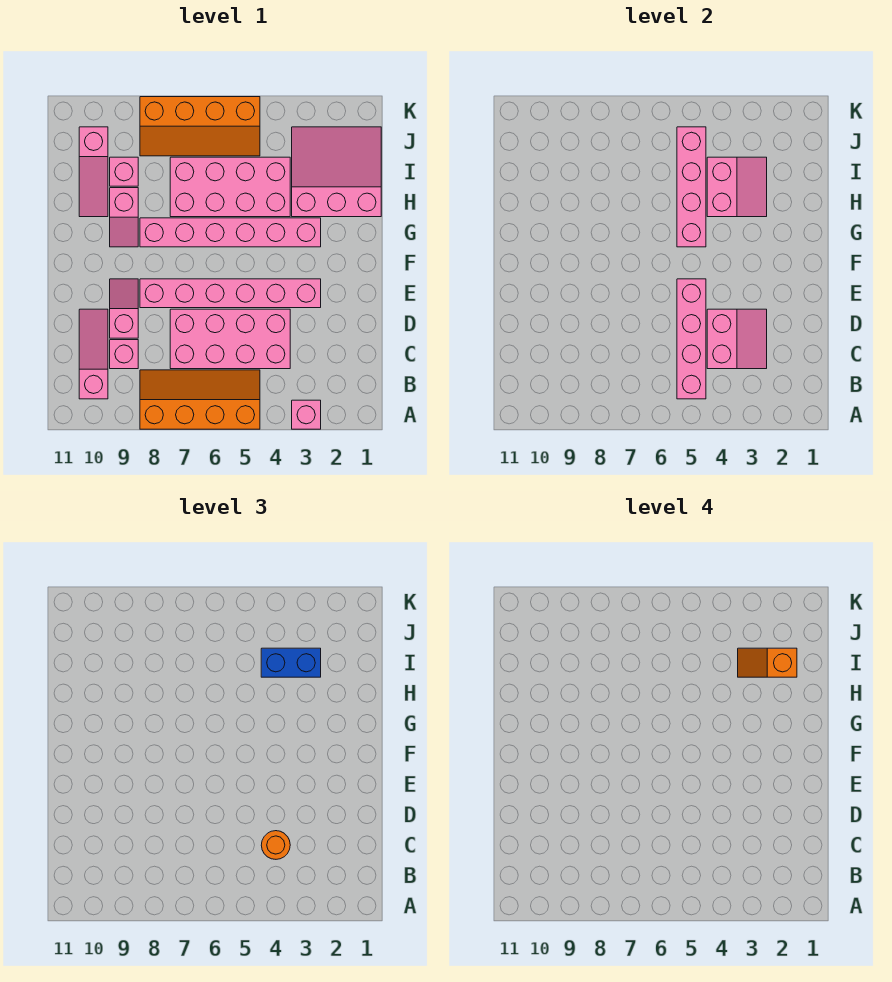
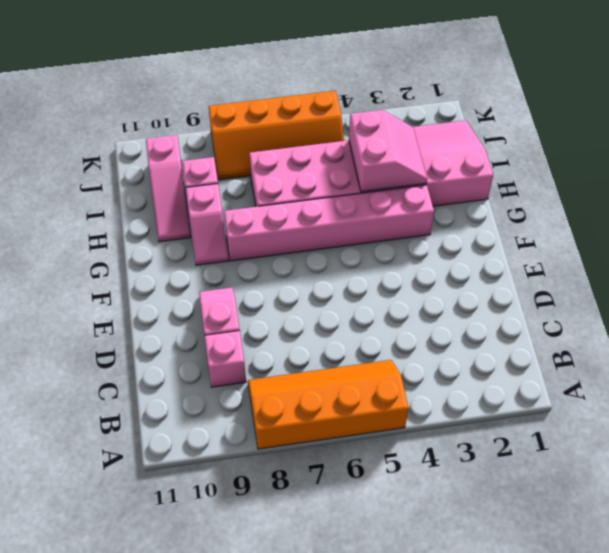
none -> pink brick A3 level 1
none -> pink slope B10:D10 level 1 top B
none -> pink brick C4:D7 level 1

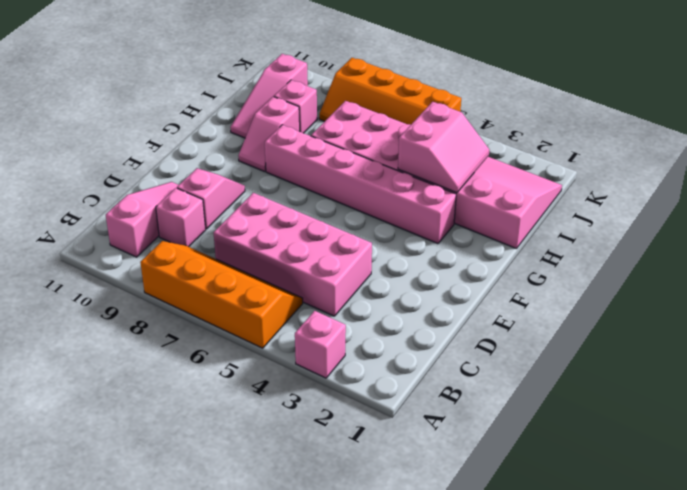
none -> pink brick E3:E8 level 1
none -> pink brick B5:E5 level 2
none -> pink slope C3:D4 level 2 top 4

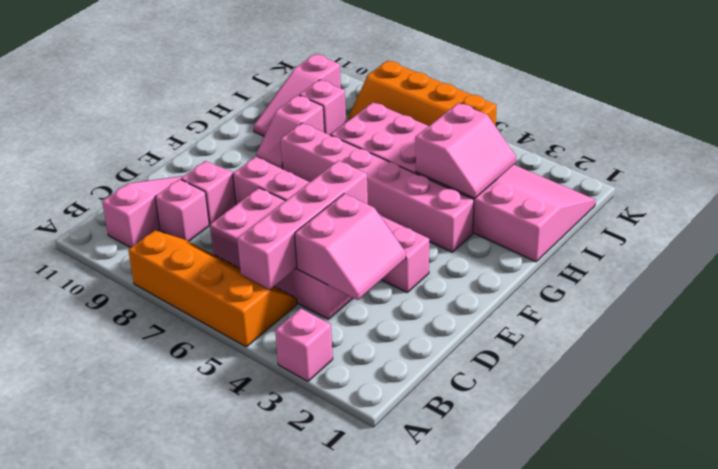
none -> pink brick G5:J5 level 2
none -> orange round brick C4 level 3
none -> blue brick I3:I4 level 3

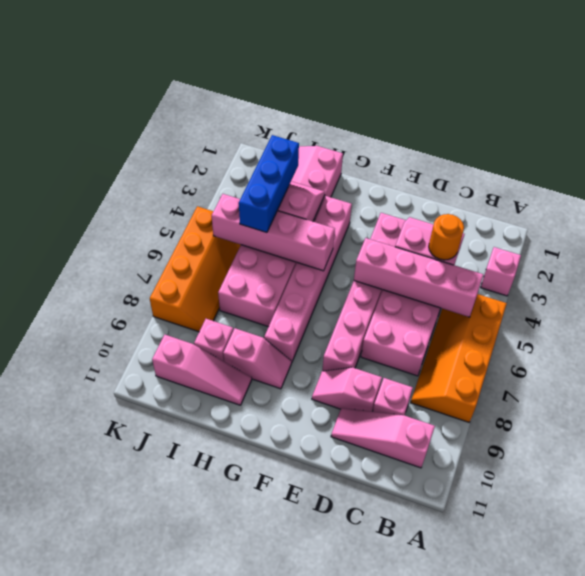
blue brick I3:I5 level 3 -> blue brick I3:I4 level 3
none -> orange slope I2:I3 level 4 top 2

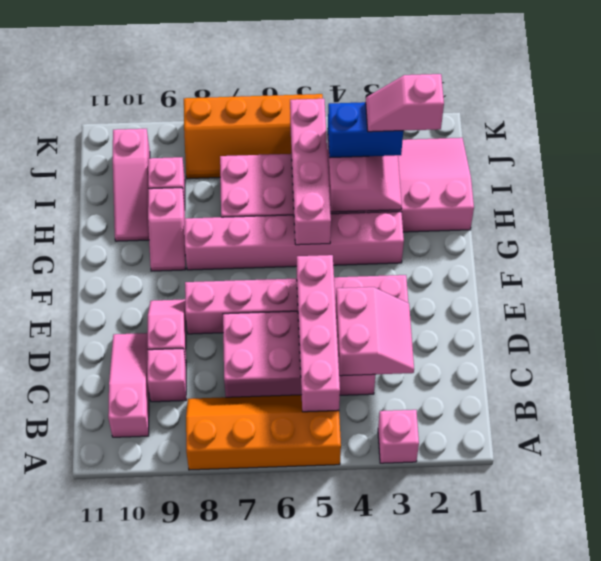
pink slope I2:I3 level 4 top 2 -> orange slope I2:I3 level 4 top 2
none -> orange round brick C4 level 3

